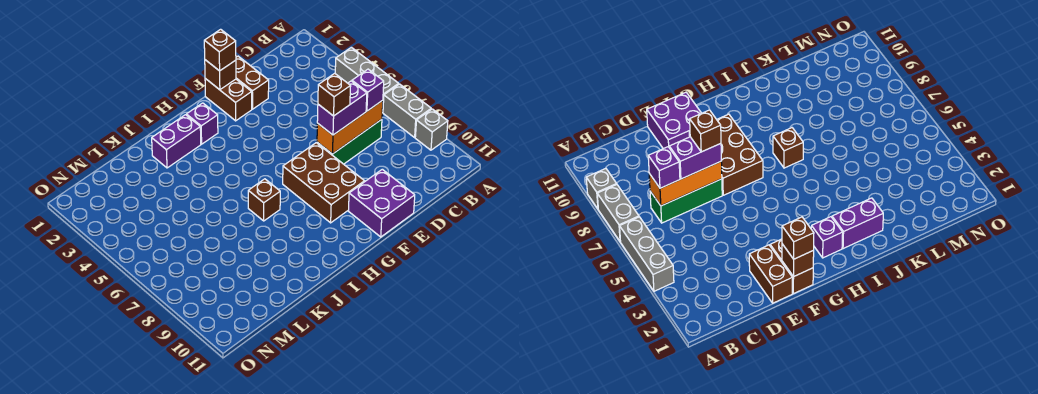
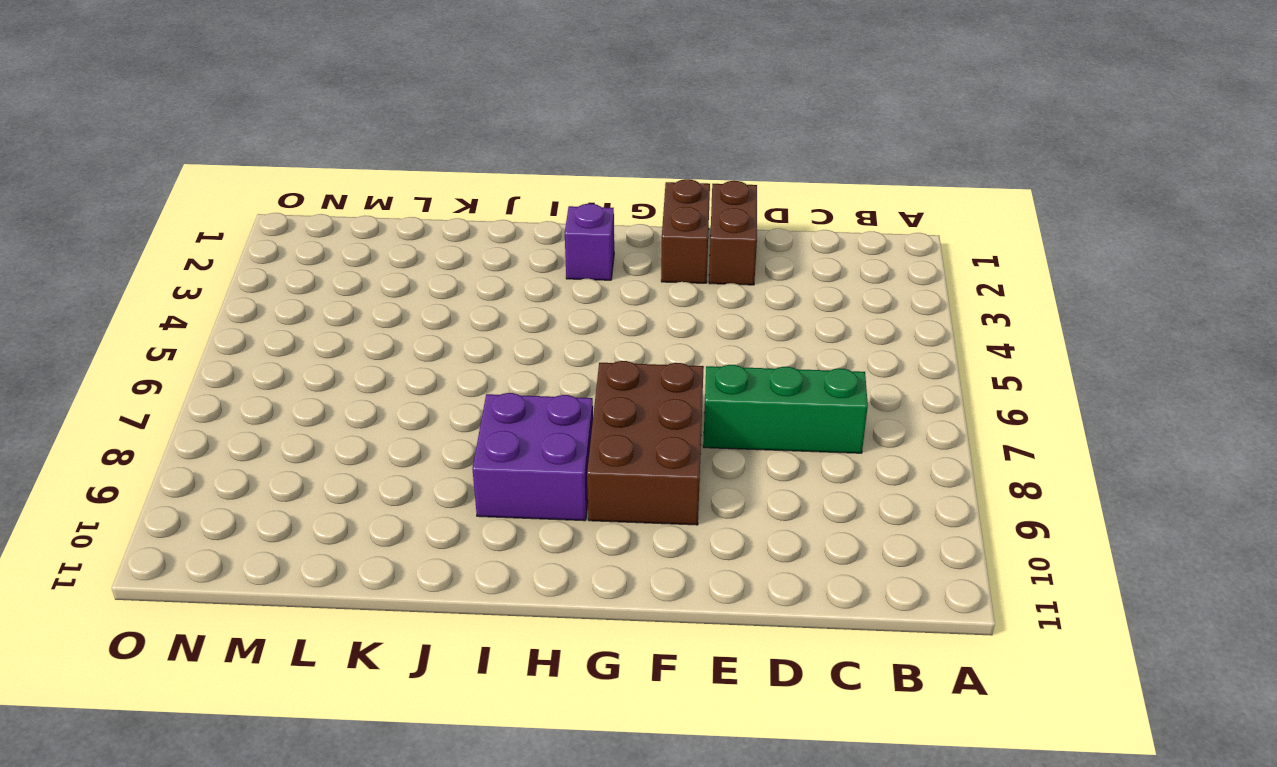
purple brick H8:I9 level 1 -> purple brick E10:F11 level 1
none -> grey brick A4:A6 level 1
none -> grey brick A7:A8 level 1
none -> grey brick A9 level 1

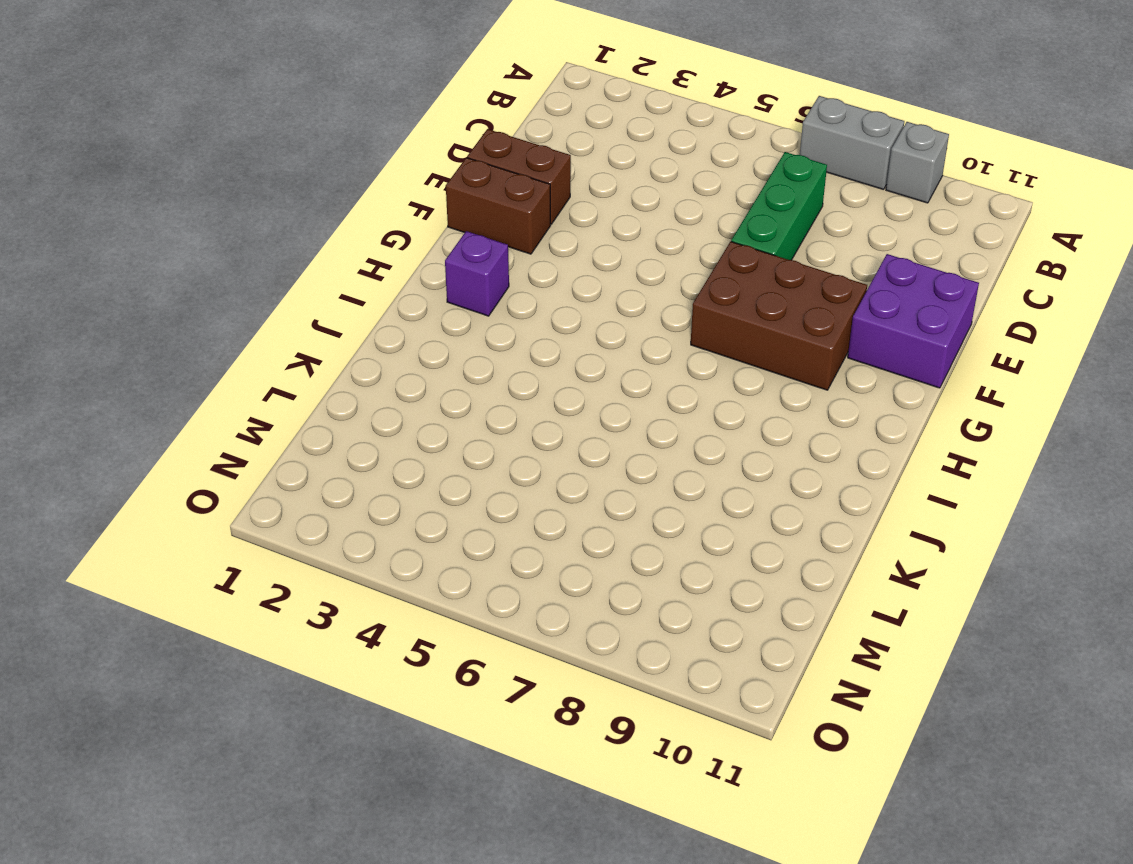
none -> grey brick A4:A6 level 1
none -> purple brick I2:J2 level 1
none -> brown brick I7 level 1

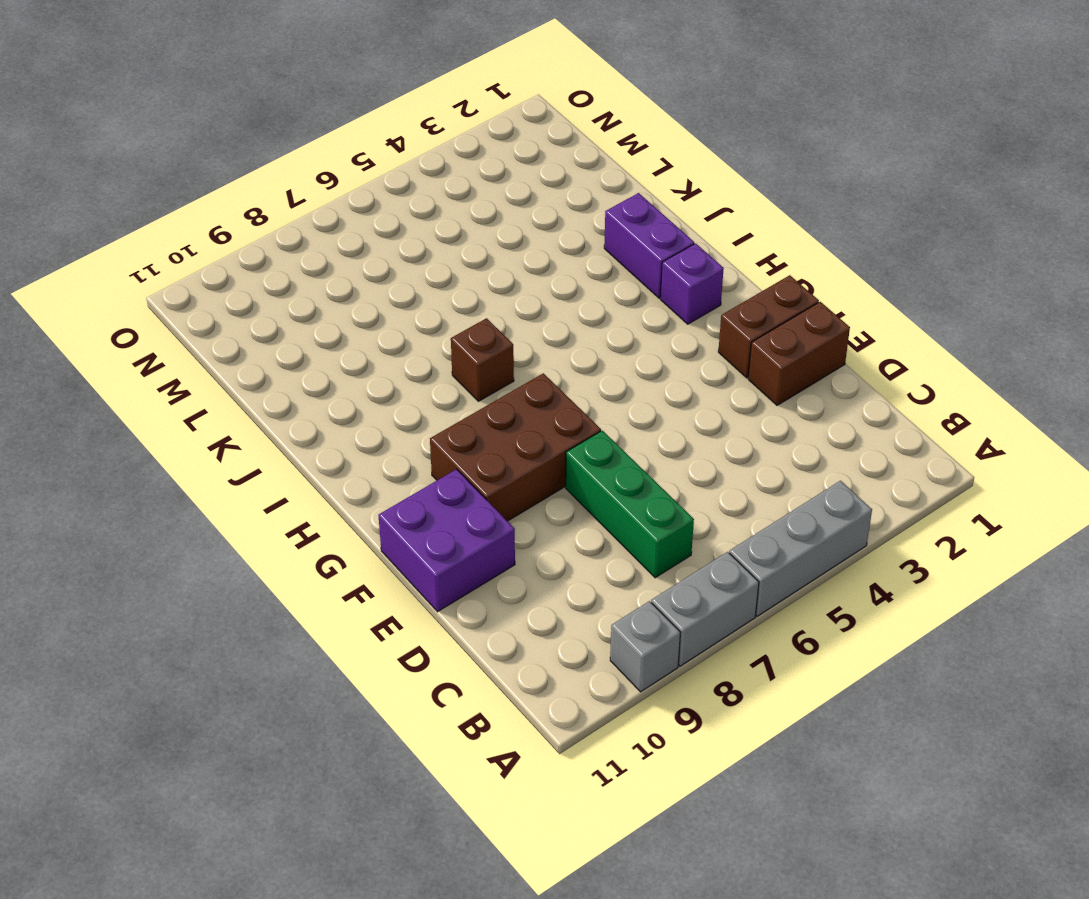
none -> orange brick C7:E7 level 2
none -> brown brick F1 level 2
none -> purple brick C7 level 3

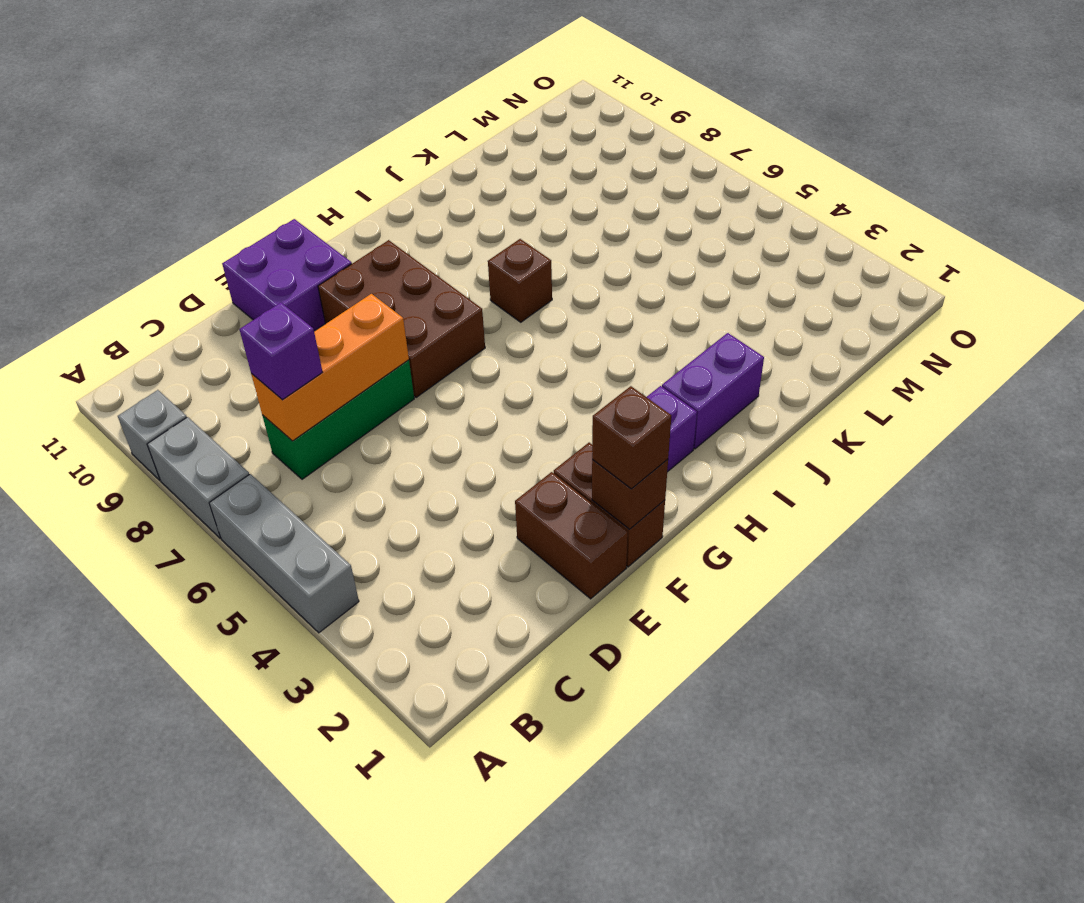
none -> purple brick D7:E7 level 3
none -> brown brick E7 level 4

